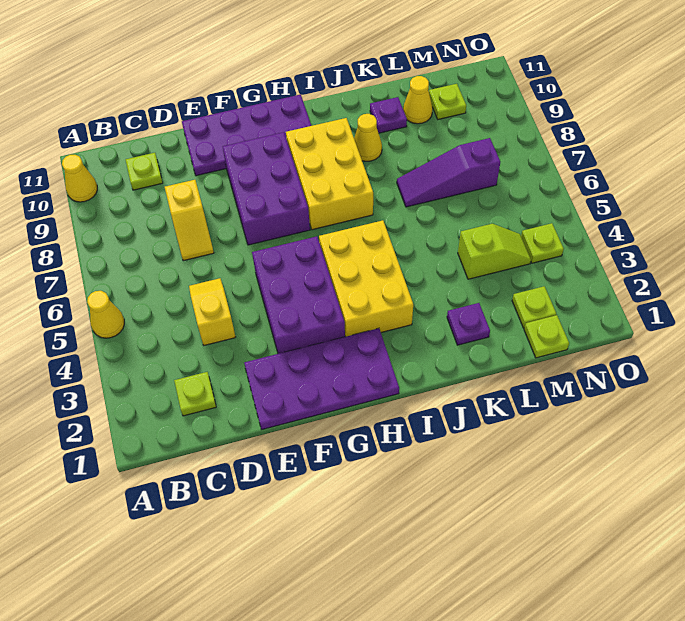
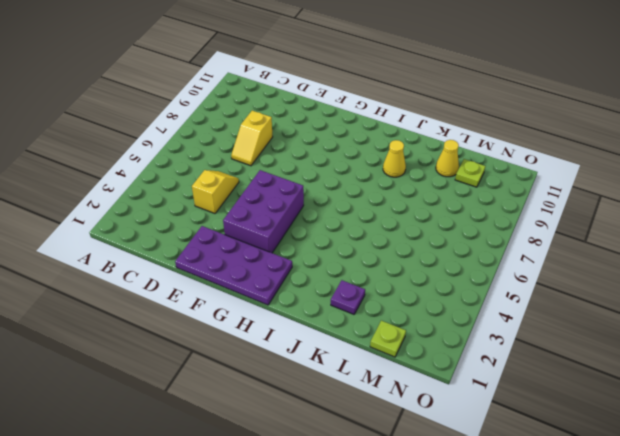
none -> yellow cone A5 level 1
none -> yellow cone A10 level 1
none -> lime plate C2 level 1

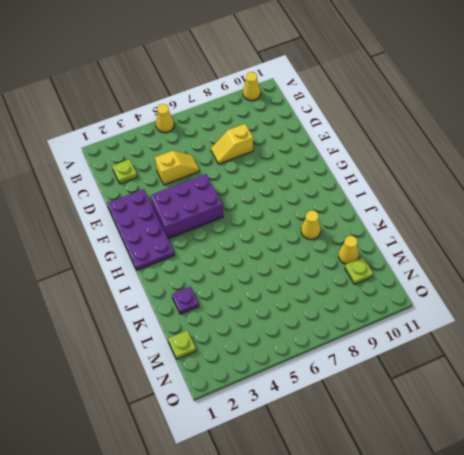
none -> lime plate C10 level 1
none -> purple plate E10:H11 level 1
none -> purple brick F7:G9 level 1

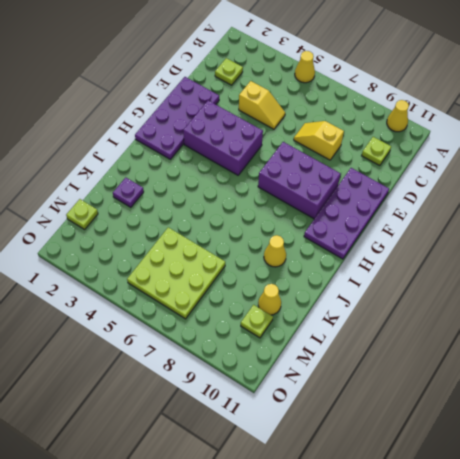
lime plate L5:N7 level 1 -> purple slope K7:M7 level 1 top M
none -> yellow brick H3:I5 level 1
none -> yellow brick H7:I9 level 1
none -> purple plate K10 level 1

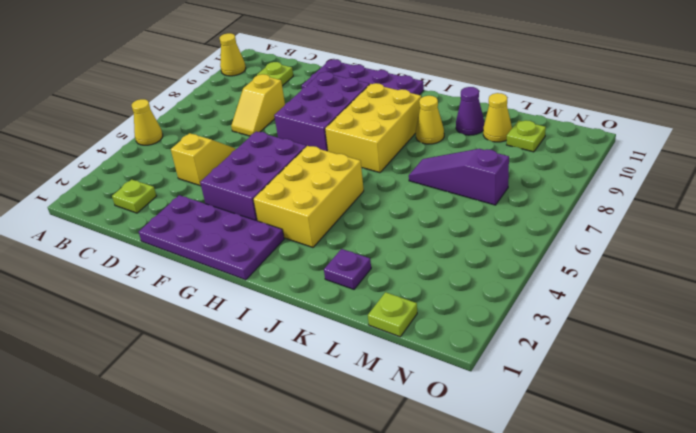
purple cone K10 level 1 -> purple plate K10 level 1
none -> lime slope L4:M4 level 1 top L
none -> lime plate M2 level 1
none -> lime plate N4 level 1

